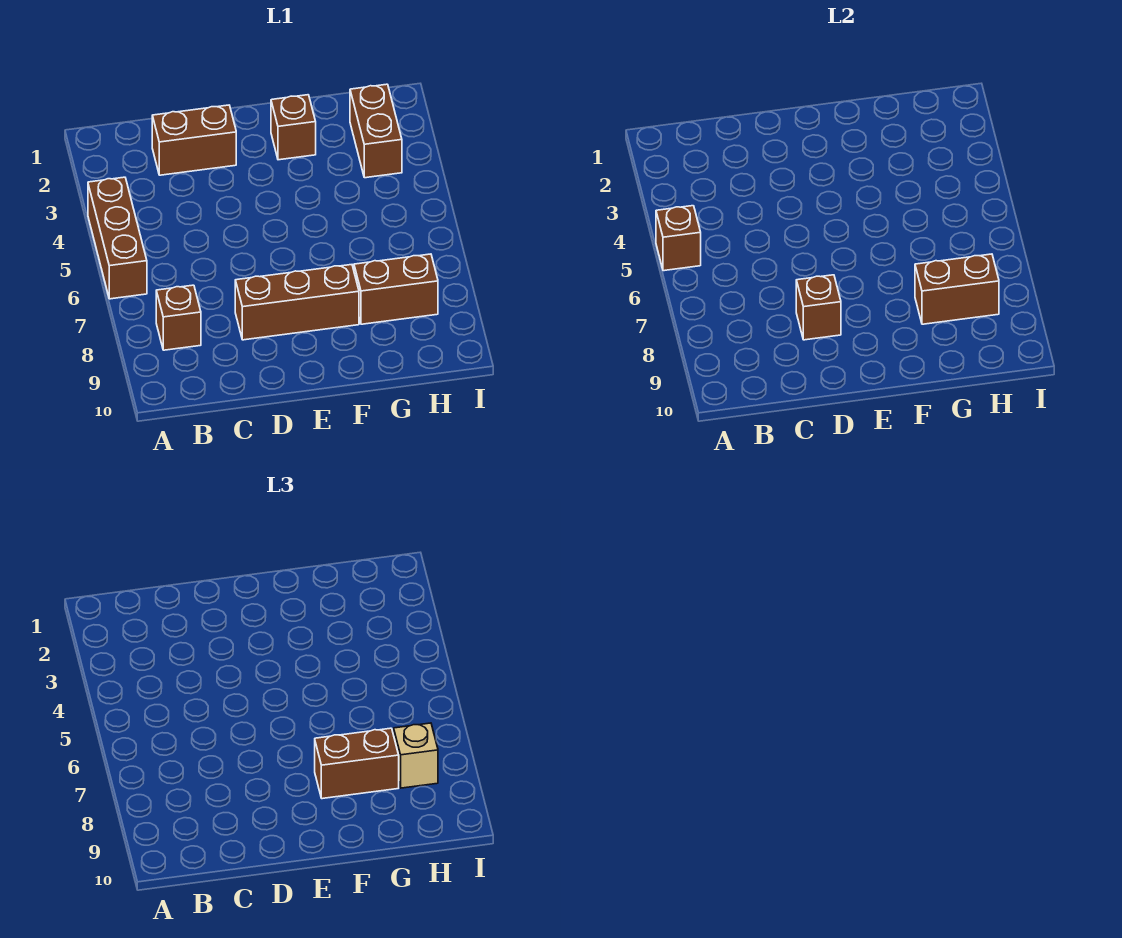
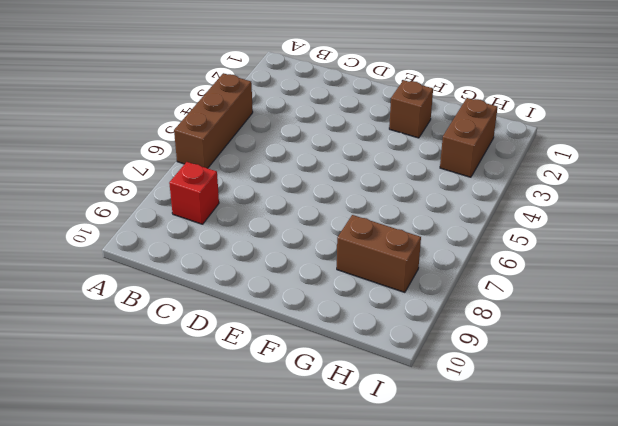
red brick B8 level 1 -> brown brick B8 level 1
none -> brown brick C2:D2 level 1
none -> brown brick D8:F8 level 1
none -> brown brick A5 level 2

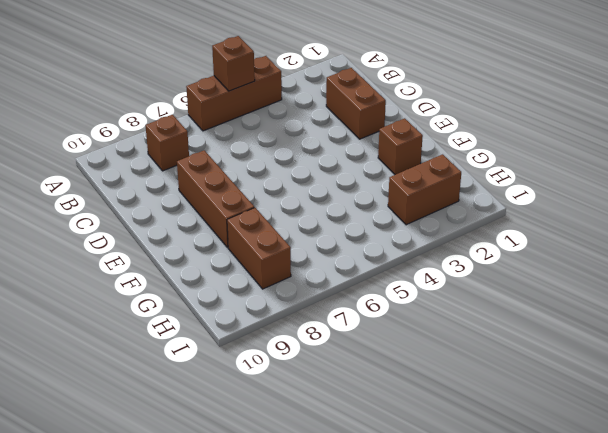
none -> brown brick D8 level 2
none -> brown brick G8:H8 level 2
none -> brown brick F8:G8 level 3

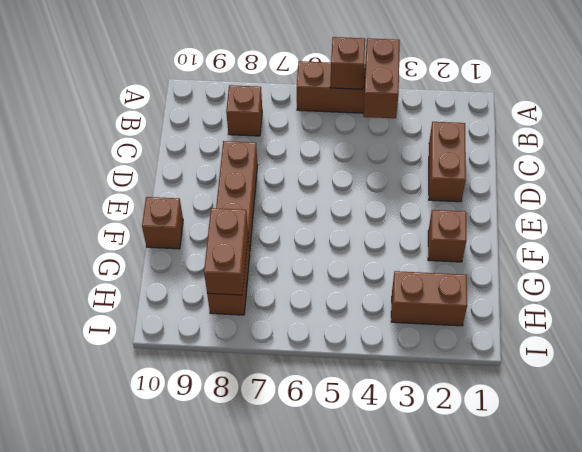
brown brick A4:B4 level 2 -> brown brick F8:G8 level 3
brown brick F10 level 1 -> brown brick D8 level 2
none -> tan brick H8 level 3

